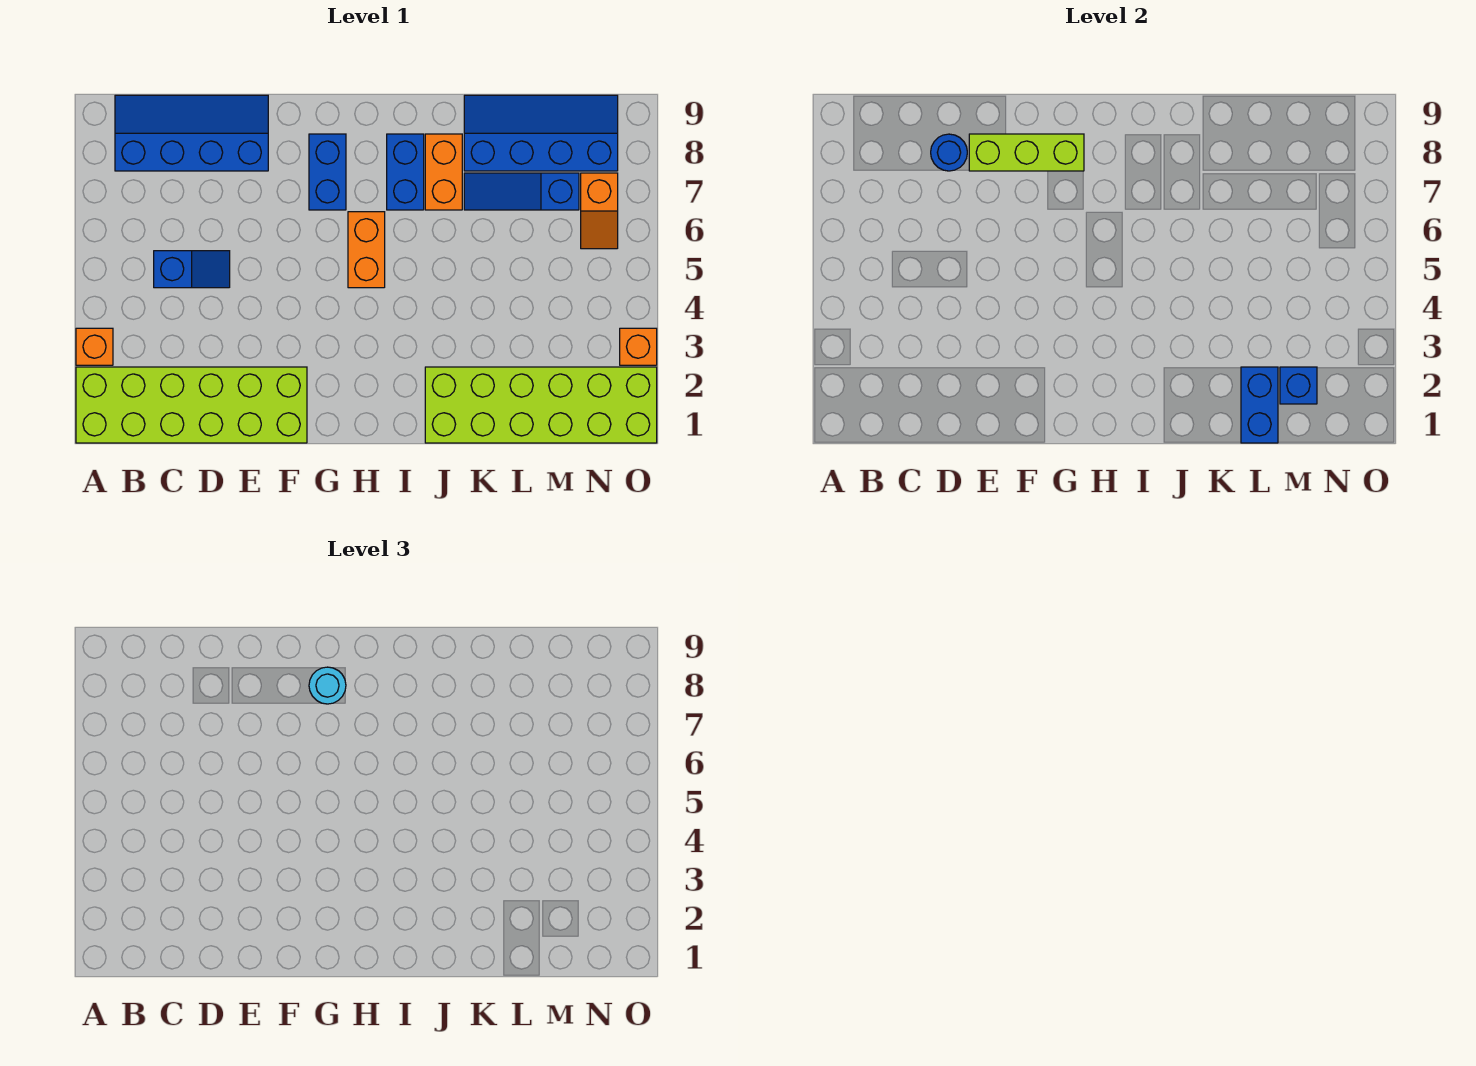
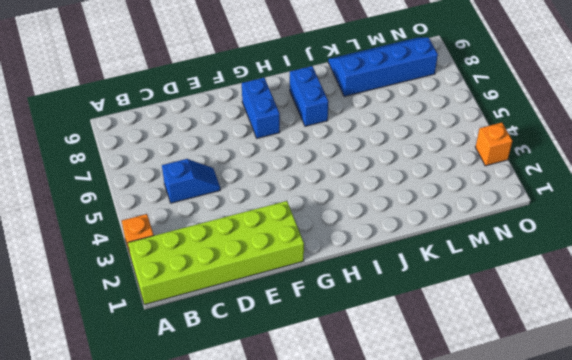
none -> blue slope B8:E9 level 1 top 8
none -> orange brick H5:H6 level 1
none -> lime brick J1:O2 level 1

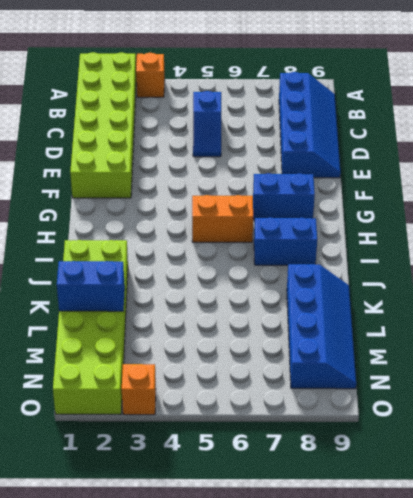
none -> orange brick J7:J8 level 1
none -> blue slope K7:M7 level 1 top M
none -> orange slope N6:N7 level 1 top 7

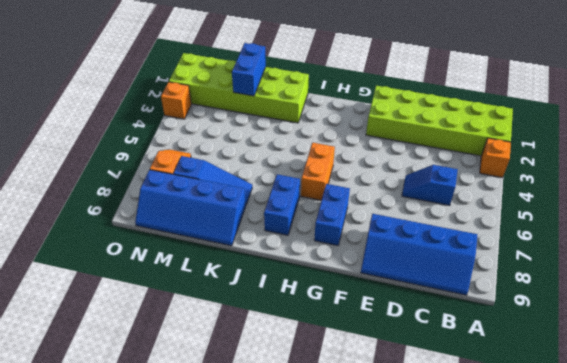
none -> orange brick J7:J8 level 1
none -> blue round brick D8 level 2
none -> lime brick E8:G8 level 2

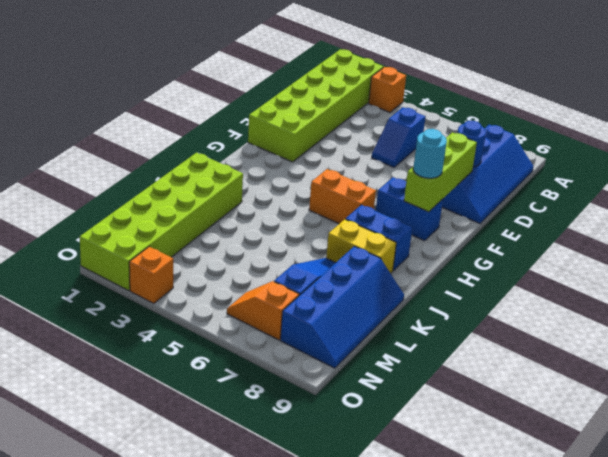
yellow brick J7:J8 level 1 -> orange brick J7:J8 level 1
none -> blue brick L1:L2 level 2
none -> blue brick M2 level 2

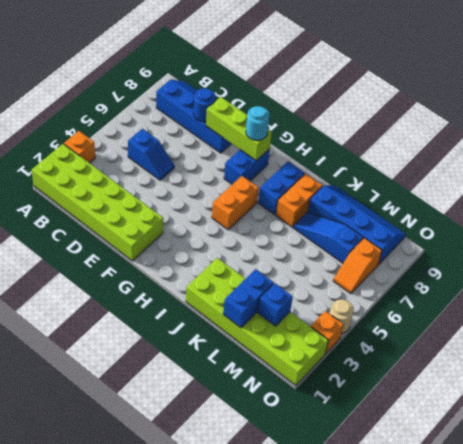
tan round brick O4 level 1 -> none

